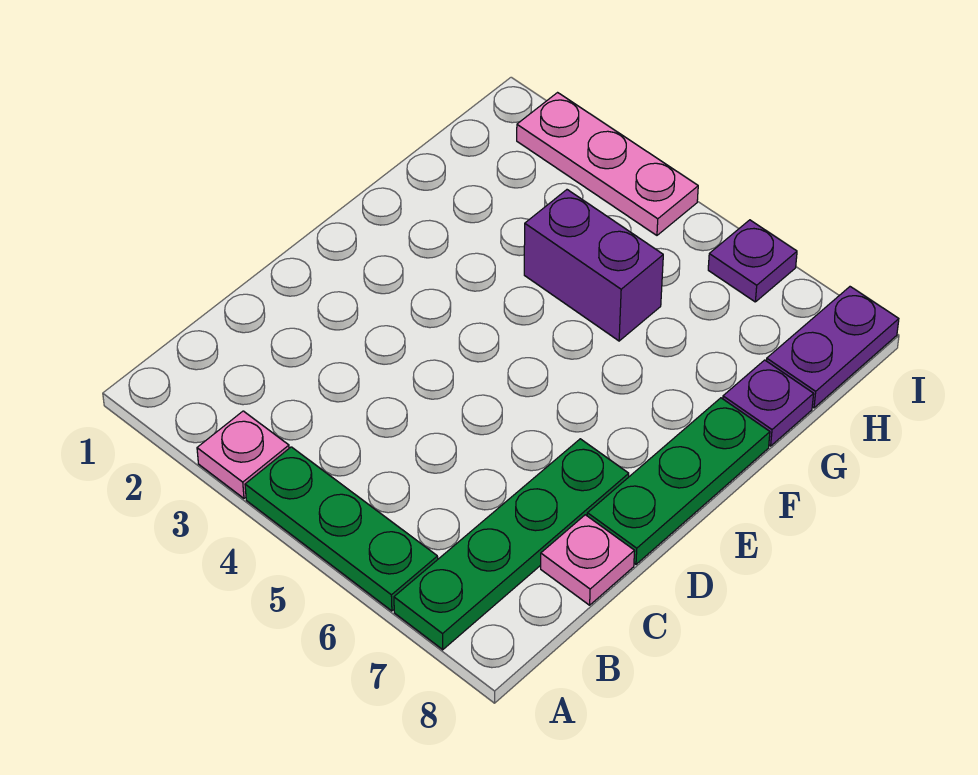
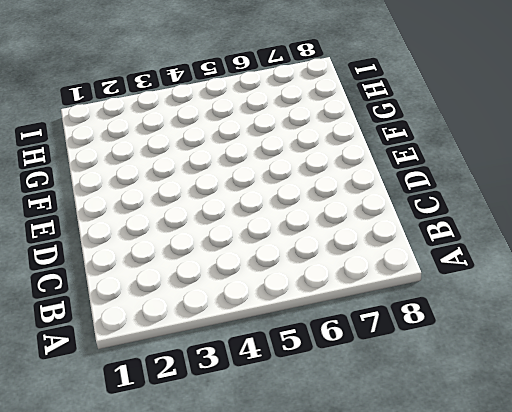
none -> pink plate A3 level 1
none -> green plate A4:A6 level 1

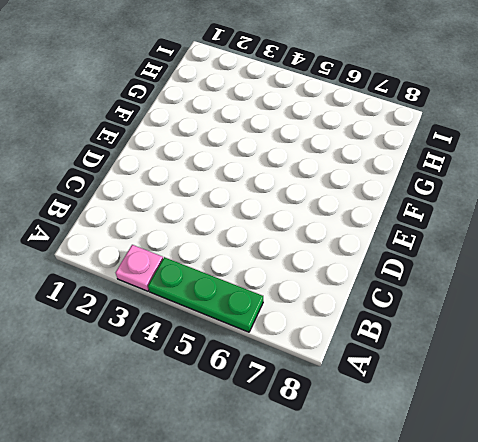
none -> green plate A7:D7 level 1
none -> pink plate C8 level 1

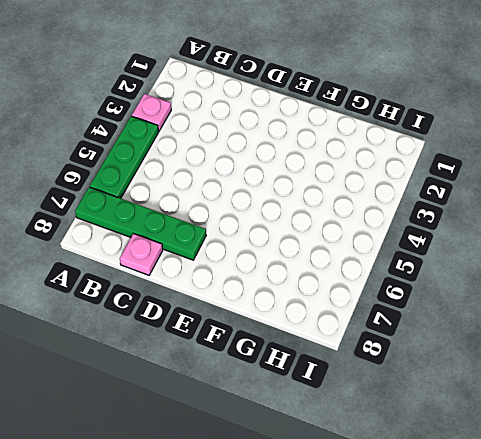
none -> green plate D8:F8 level 1
none -> purple brick G4:G5 level 1

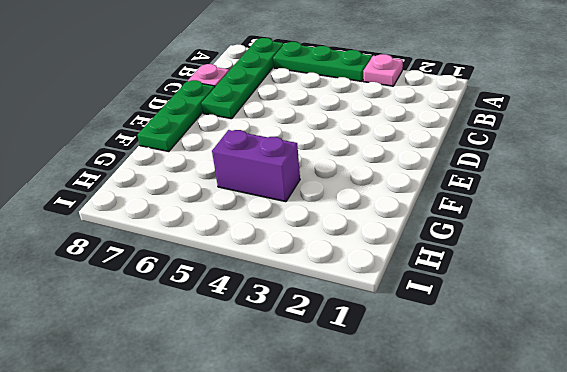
none -> purple plate G8 level 1
none -> purple plate H8:I8 level 1

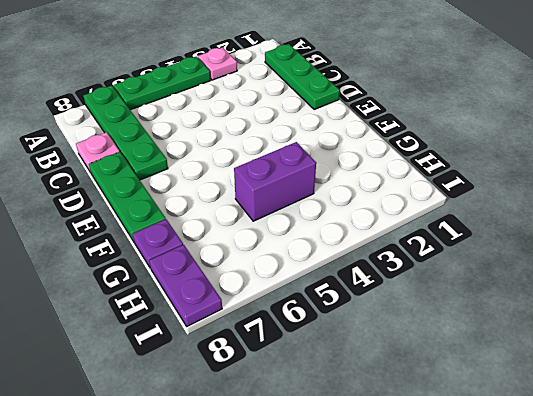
green plate B1:D1 level 1 -> none
none -> pink plate I2:I4 level 1
none -> purple plate I6 level 1

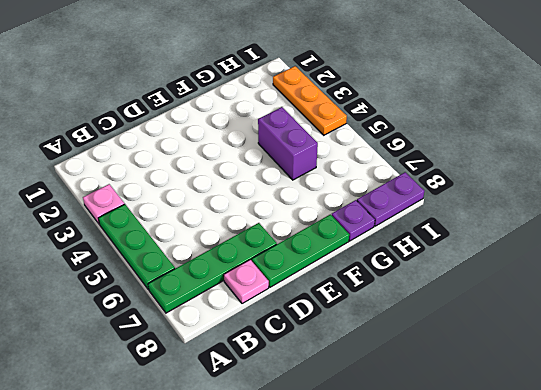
orange plate I2:I4 level 1 -> pink plate I2:I4 level 1
none -> purple plate I6 level 1

